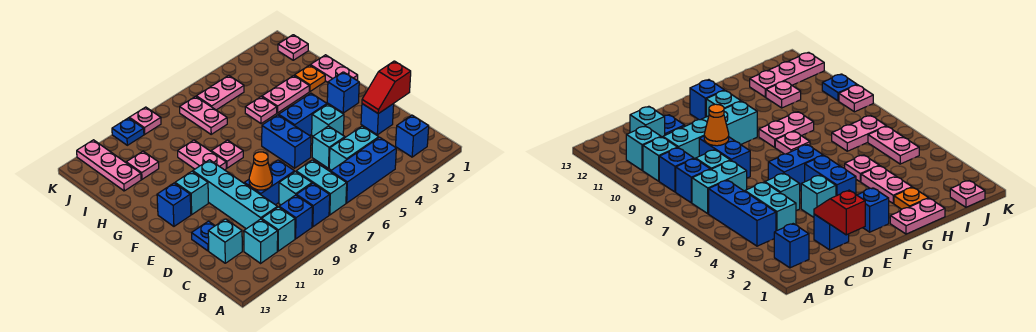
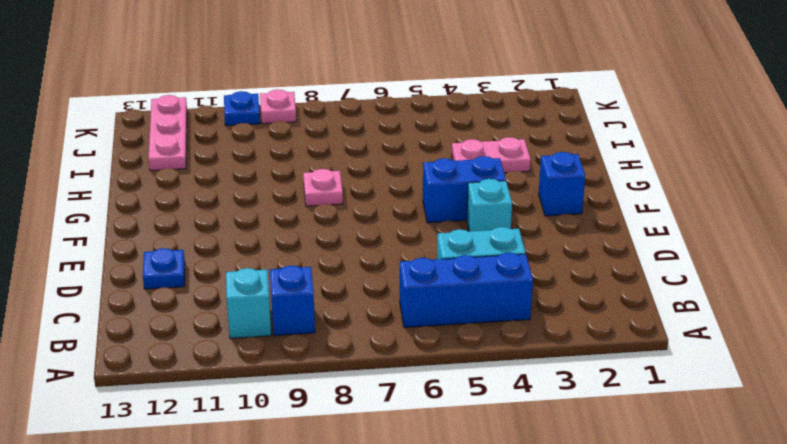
none -> blue brick B2 level 1
none -> cyan brick B7:C7 level 1
none -> blue brick B8 level 1
none -> cyan brick B11 level 1

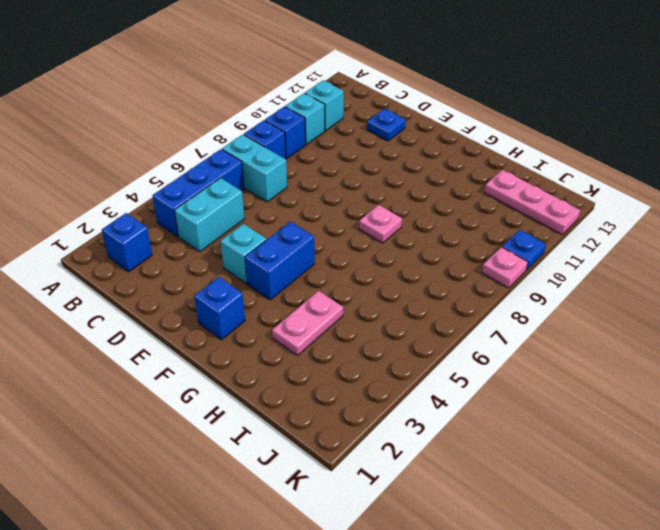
none -> cyan brick C8 level 1
none -> cyan brick C10:F10 level 1
none -> cyan brick C12 level 1
none -> blue brick D2 level 1

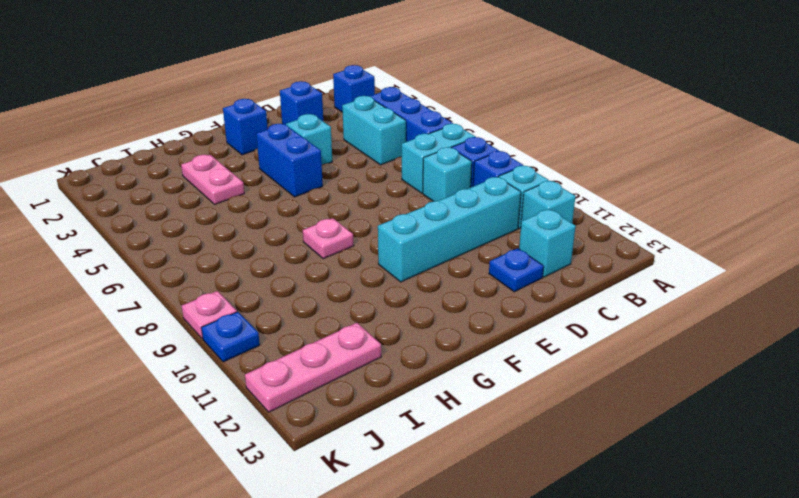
none -> cyan brick D5 level 1
none -> blue brick D8:D9 level 1
none -> blue brick E6:F6 level 1
none -> cyan brick F11 level 1

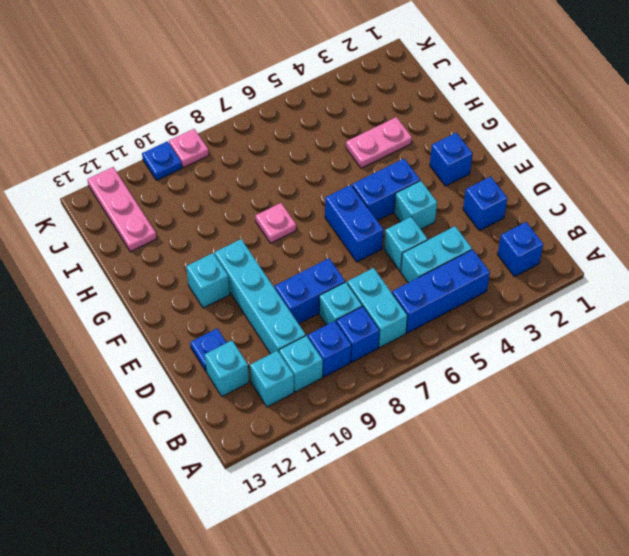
none -> blue brick F12 level 1
none -> pink plate G1:H1 level 1
none -> pink plate G9:H9 level 1
none -> orange plate H2 level 1

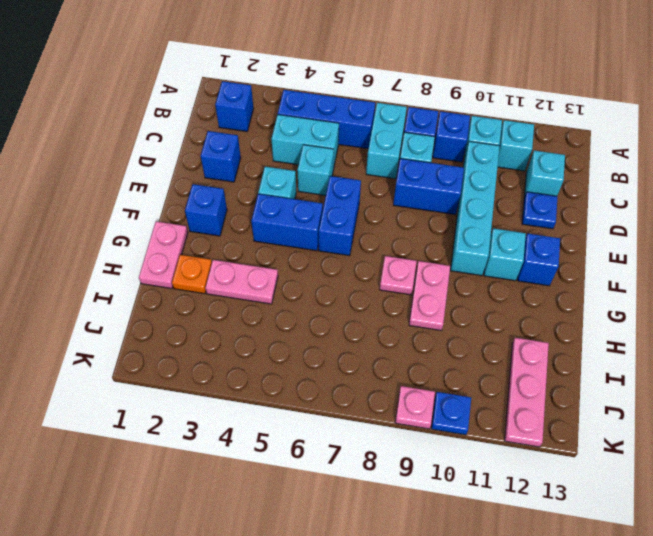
none -> pink plate H5 level 1
none -> pink plate I7:J7 level 1
none -> pink plate I11 level 1
none -> pink plate J1 level 1

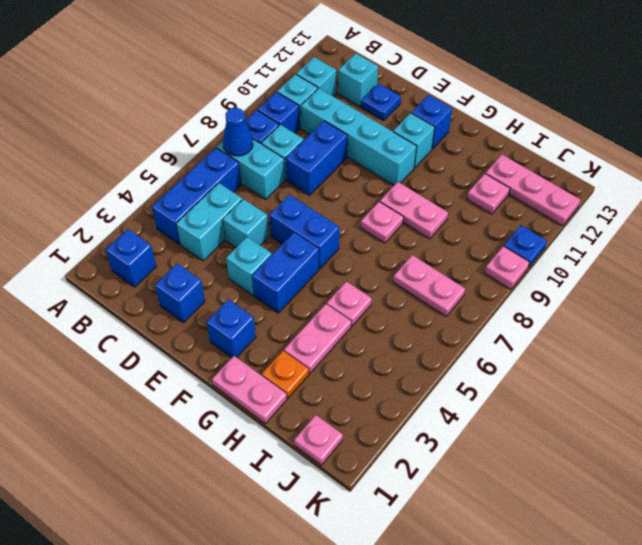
blue cone B7 level 2 -> none
none -> pink plate J5:J6 level 1
none -> red slope D1:D2 level 2 top 1
none -> orange cone D9 level 2

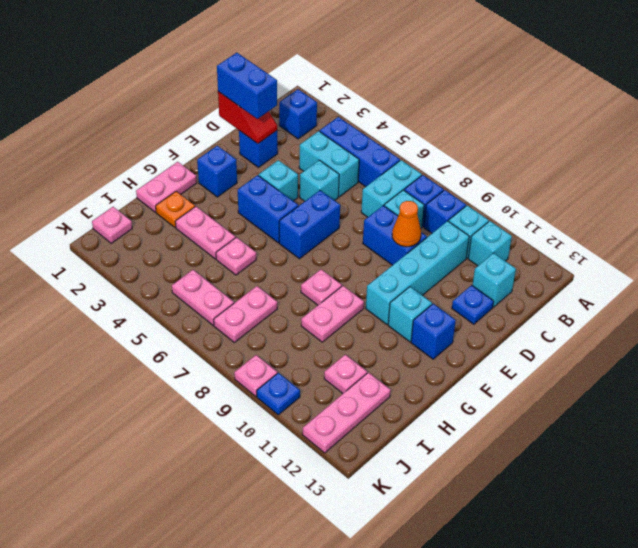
blue brick D1:D2 level 3 -> none

